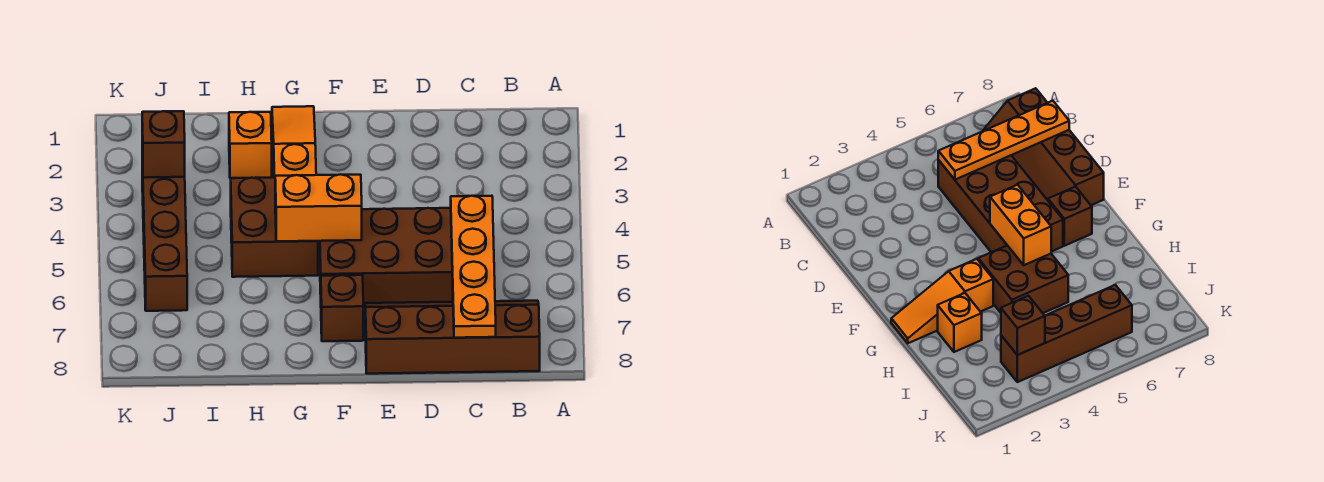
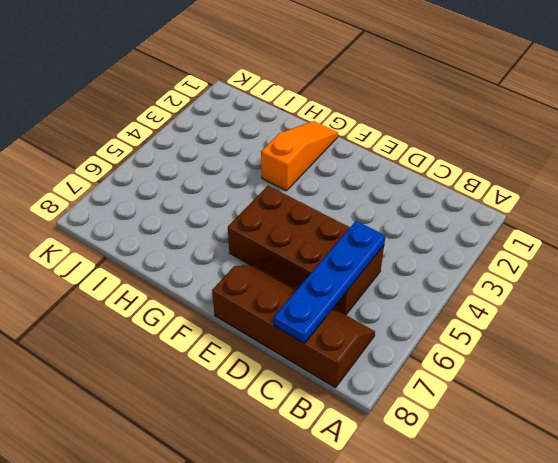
blue plate C5:C8 level 2 -> orange plate C5:C8 level 2
none -> brown brick F7 level 1
none -> brown brick G4:H5 level 1

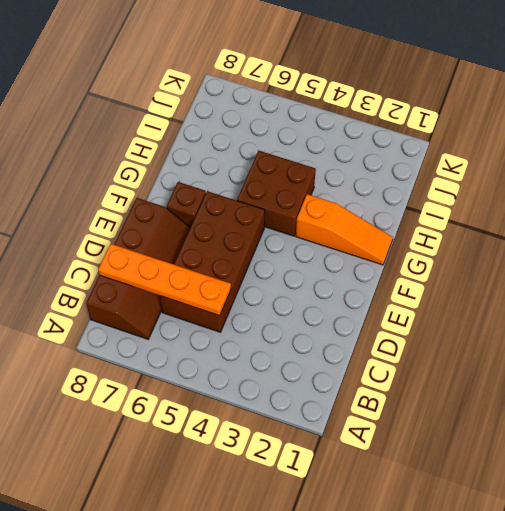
none -> orange brick H2 level 1
none -> brown brick J3:J6 level 1

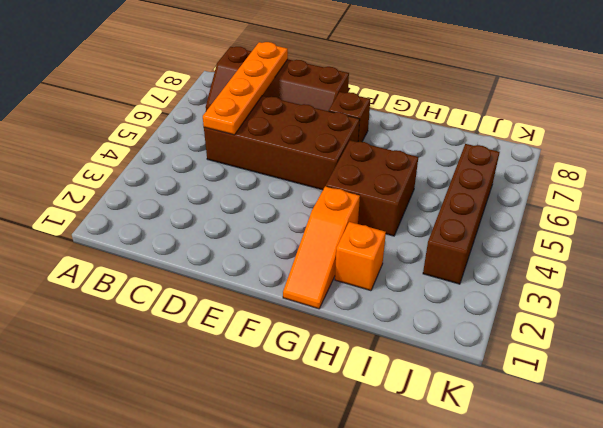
none -> orange brick F5:G5 level 2
none -> brown brick J3 level 2

